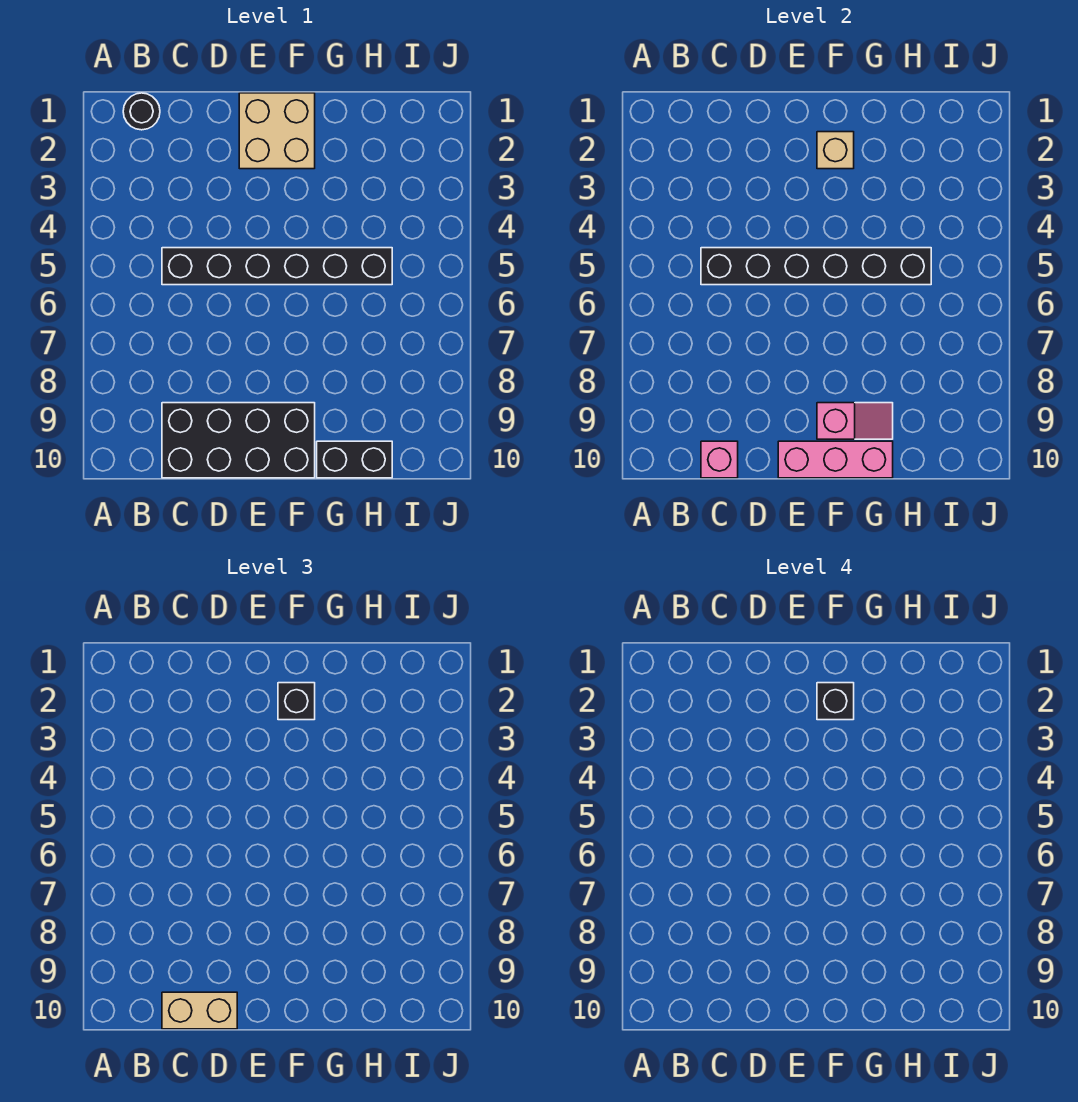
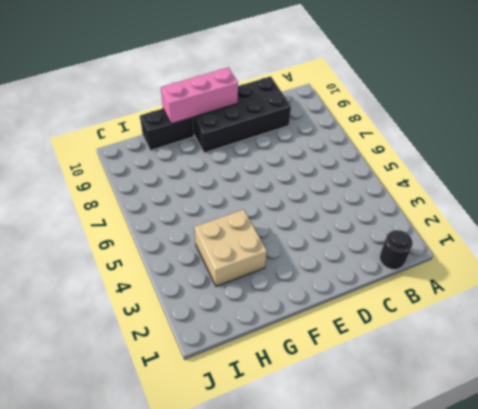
tan brick G3:H4 level 1 -> tan brick E1:F2 level 1
none -> black brick C5:H5 level 1
none -> black brick C5:H5 level 2
none -> pink brick C10 level 2

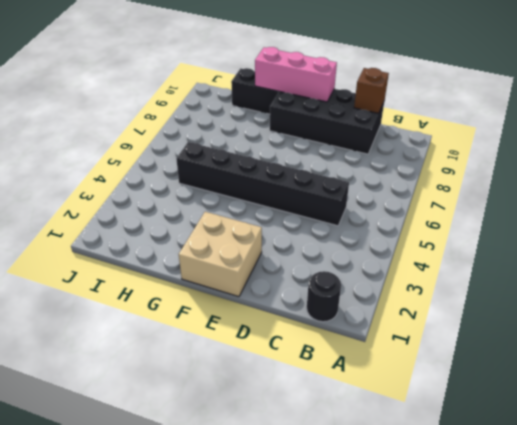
brown brick C10 level 2 -> pink brick C10 level 2
none -> black brick C5:H5 level 2
none -> tan brick F2 level 2
none -> pink slope F9:G9 level 2 top F

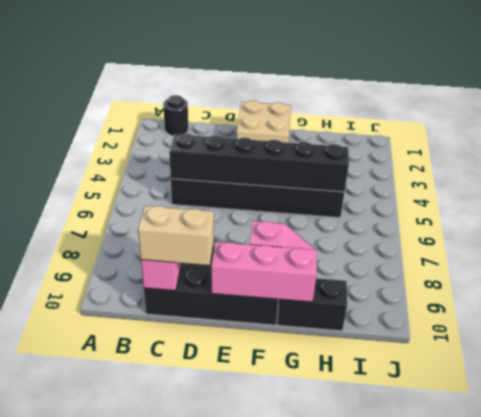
none -> tan brick F2 level 2
none -> black brick F2 level 3
none -> black brick F2 level 4

